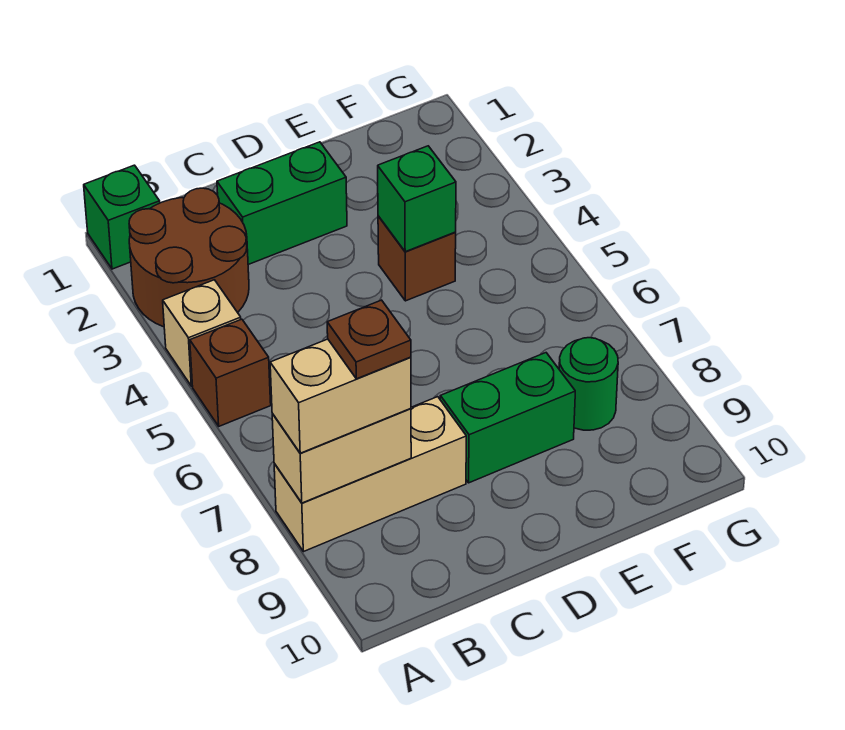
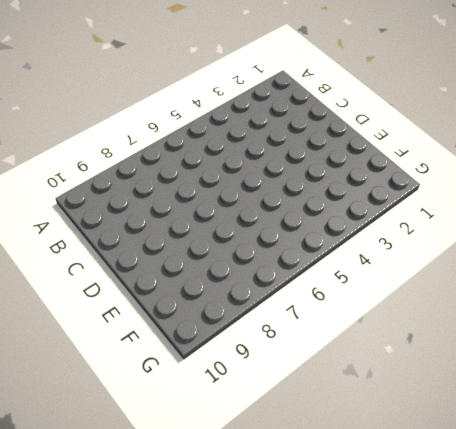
none -> green brick A1 level 1
none -> brown round brick A2:B3 level 1
none -> tan brick A4 level 1

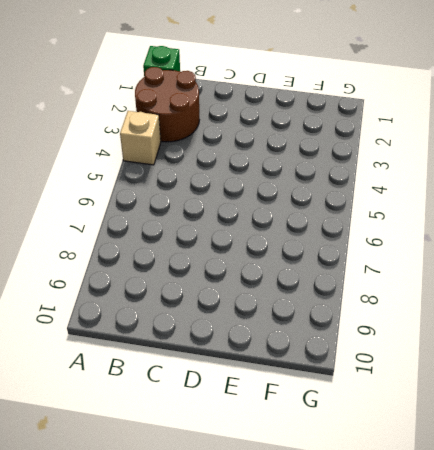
none -> brown brick A5 level 1
none -> tan brick A8:C8 level 1
none -> green brick C2:D2 level 1

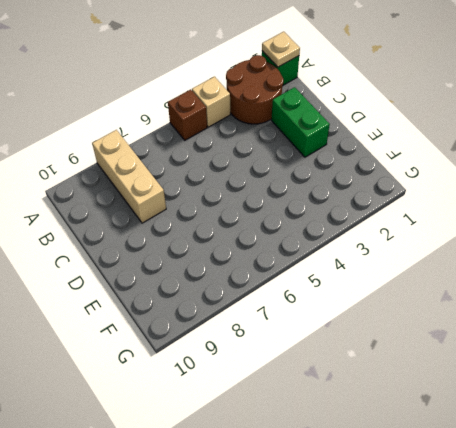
tan plate A1 level 2 -> none
none -> green brick D8:E8 level 1
none -> brown brick E4 level 1
none -> green round brick F8 level 1

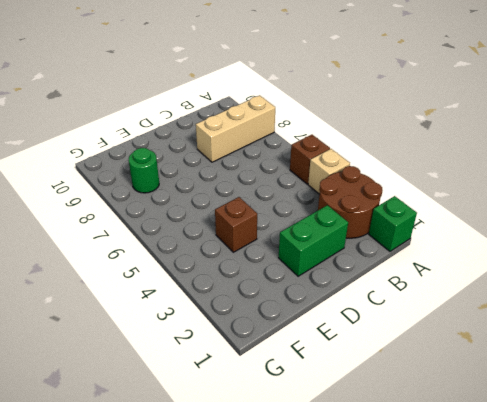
none -> green brick D8:E8 level 1
none -> tan brick A8:B8 level 2
none -> green brick E4 level 2

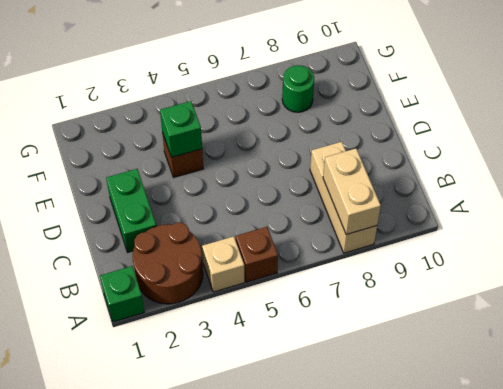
none -> green brick D8:E8 level 1
none -> tan brick A8:B8 level 3
none -> brown plate B8 level 4

